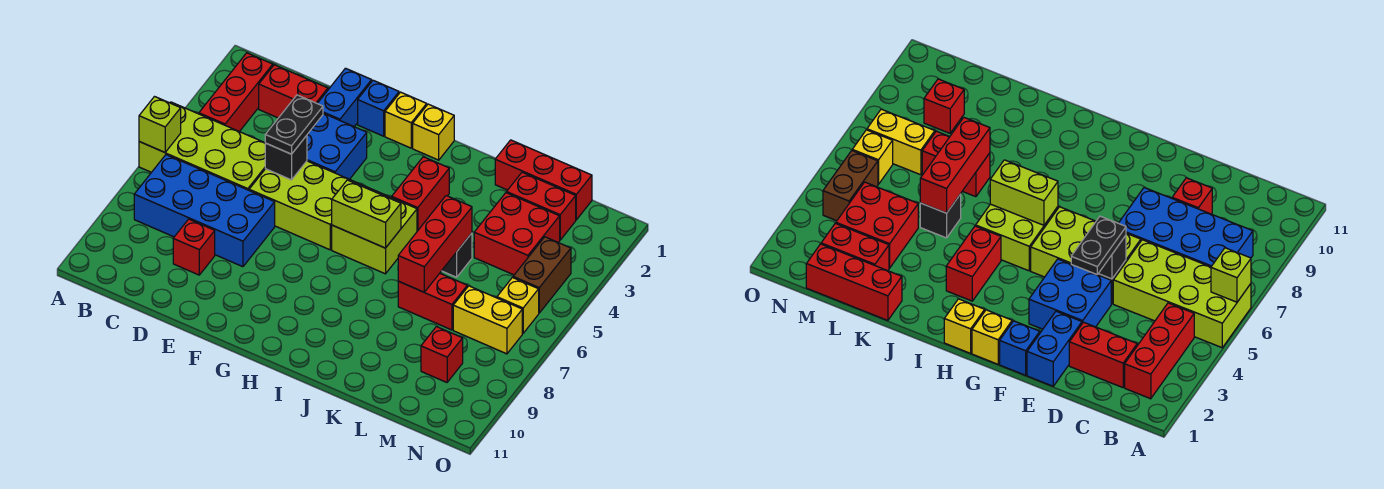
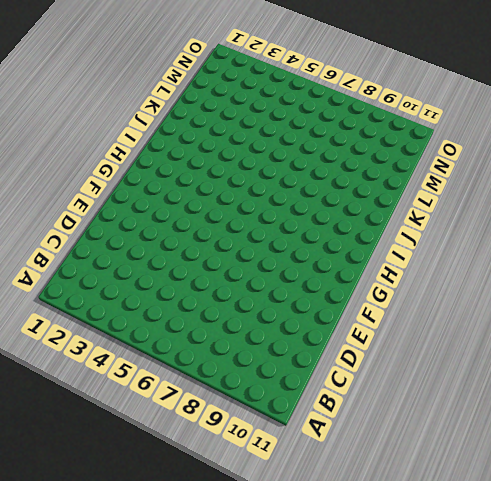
none -> lime brick A5:D6 level 1
none -> red brick B2:B4 level 1
none -> blue brick B7:E8 level 1

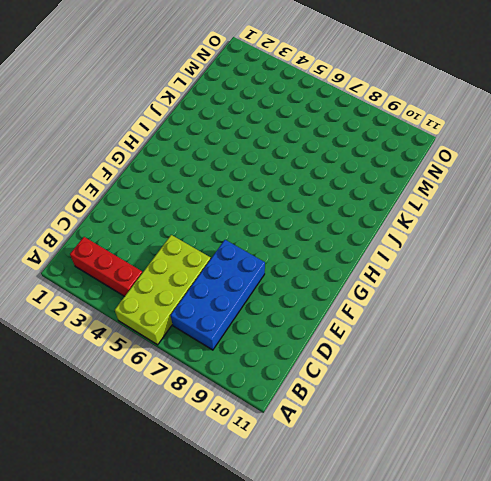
none -> red brick C2:D2 level 1
none -> red brick D9 level 1
none -> blue brick E1:E2 level 1

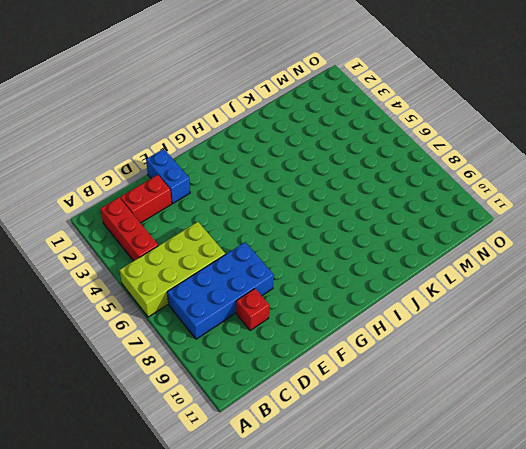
none -> blue brick E3:F4 level 1
none -> lime brick E5:G6 level 1
none -> blue brick F1 level 1

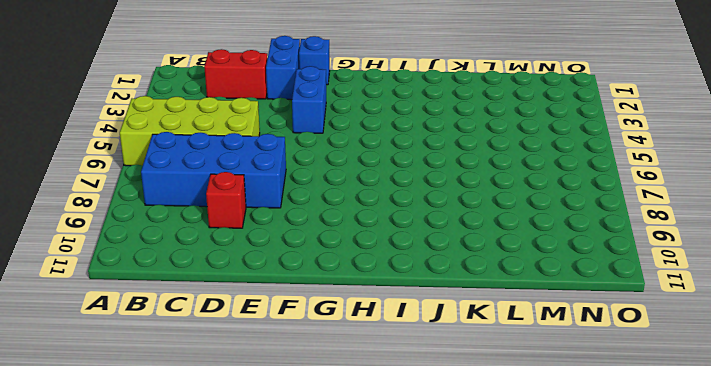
blue brick F3:F4 level 1 -> blue brick E3:F4 level 1
none -> red brick B2:B4 level 1
none -> lime brick E5:G6 level 1
none -> yellow brick G1 level 1

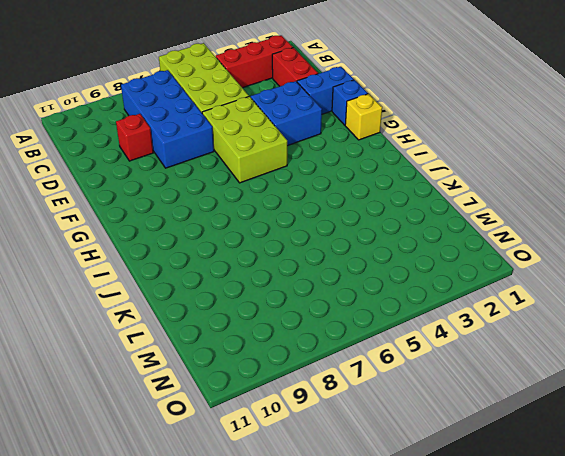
none -> yellow brick H1 level 1
none -> lime brick H5:I6 level 1
none -> red brick I3:I4 level 1

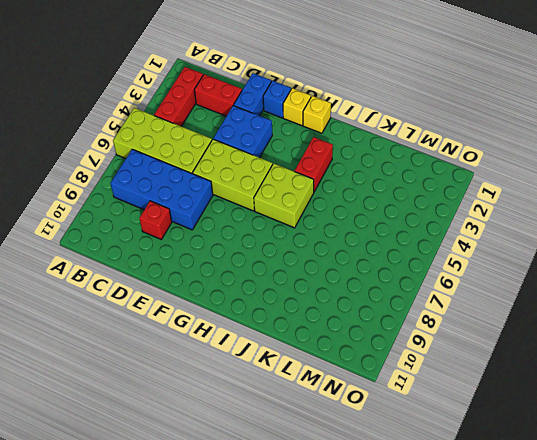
none -> red brick K1:M1 level 1
none -> black brick K5 level 1
none -> red brick K7:L7 level 1

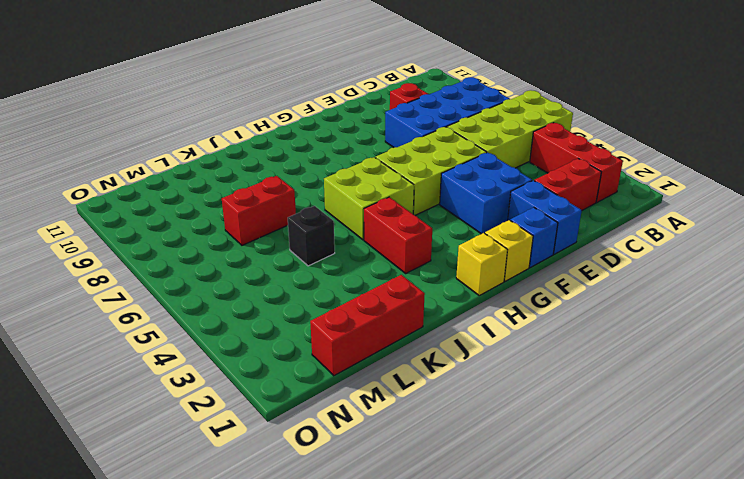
none -> red brick L2:M2 level 1
none -> red brick L3:M4 level 1
none -> yellow brick M7:N7 level 1

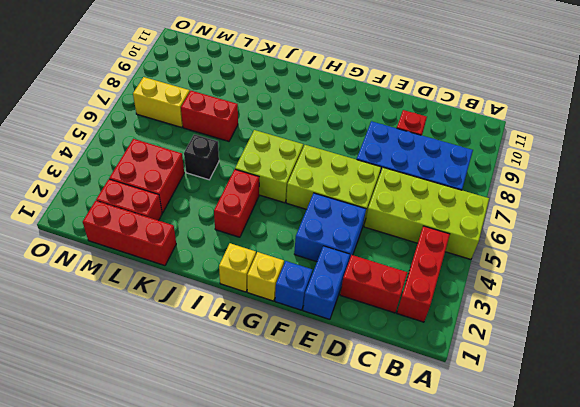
none -> red brick M9 level 1
none -> brown brick N4:N5 level 1
none -> yellow brick N6 level 1

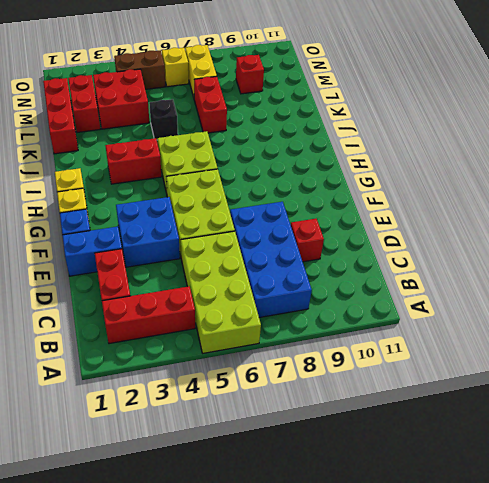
none -> lime brick A6 level 2
none -> black brick E5 level 2
none -> lime brick H6:I6 level 2

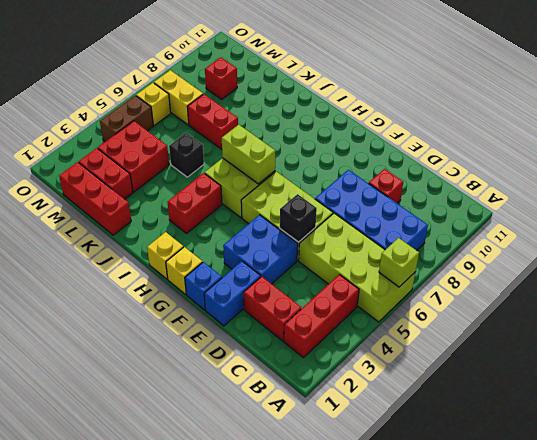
none -> red brick K5:K7 level 2
none -> black plate E4:E5 level 3

